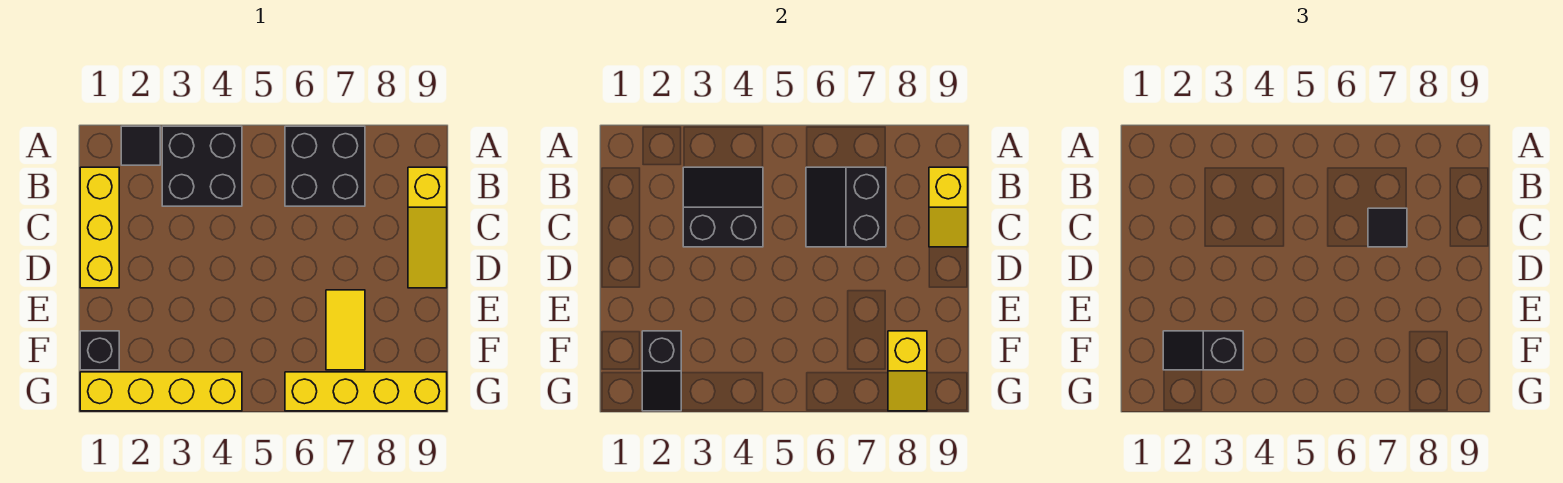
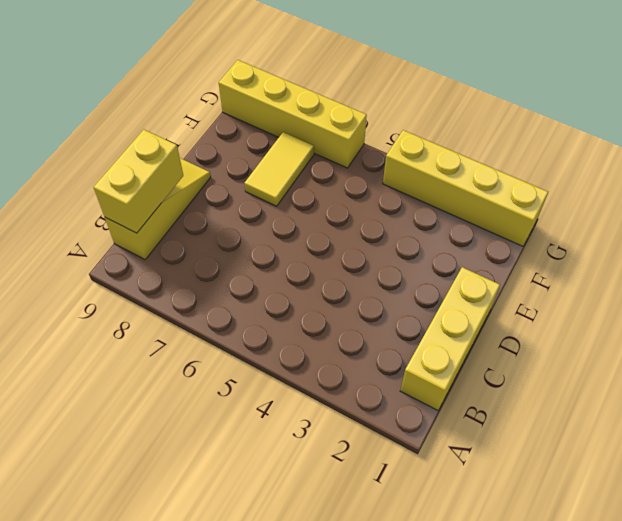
yellow brick B9:C9 level 2 -> yellow slope B9:C9 level 2 top B
none -> black tile A2 level 1
none -> black brick A3:B4 level 1
none -> black brick A6:B7 level 1

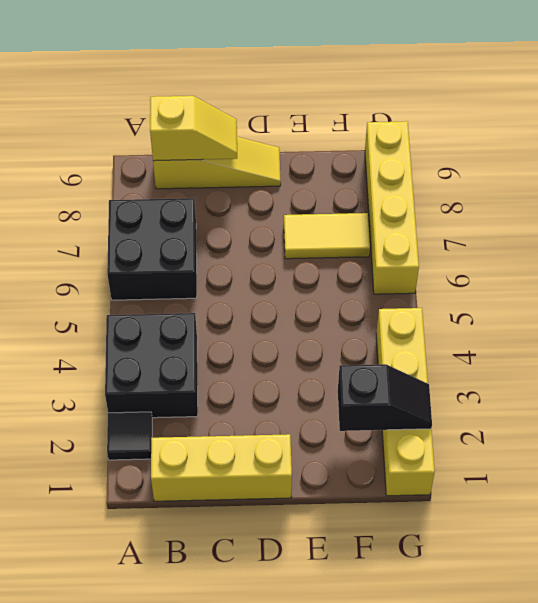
none -> black brick F1 level 1
none -> black slope B3:C4 level 2 top C
none -> black slope B6:C7 level 2 top 7

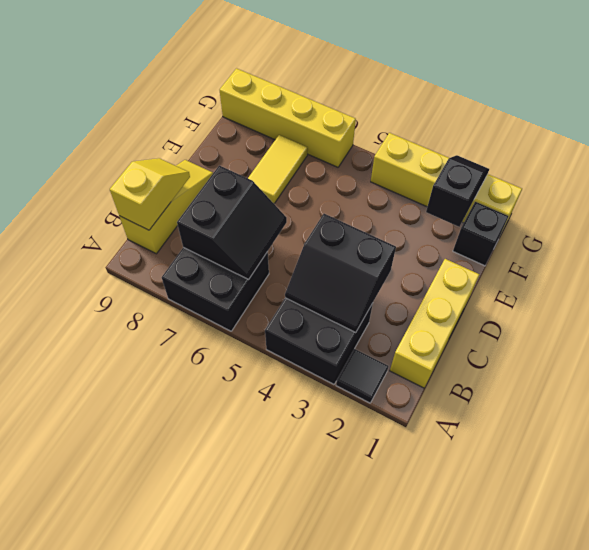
none -> yellow slope F8:G8 level 2 top F
none -> black tile C7 level 3
none -> black slope F2:F3 level 3 top 3

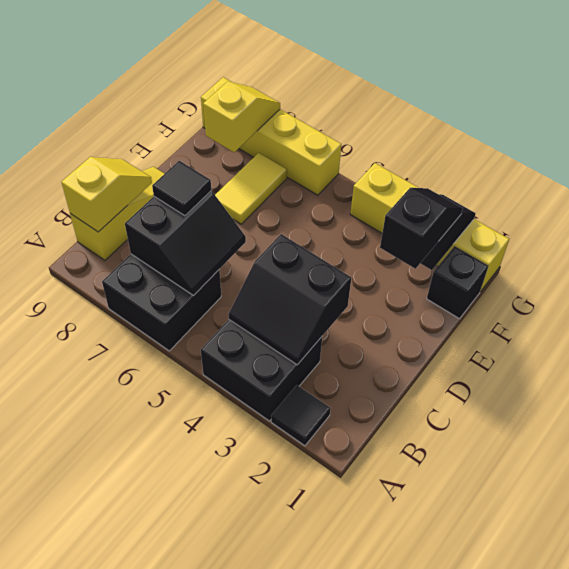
black slope E2:F2 level 3 top E -> black slope F2:F3 level 3 top 3
none -> yellow brick B1:D1 level 1

